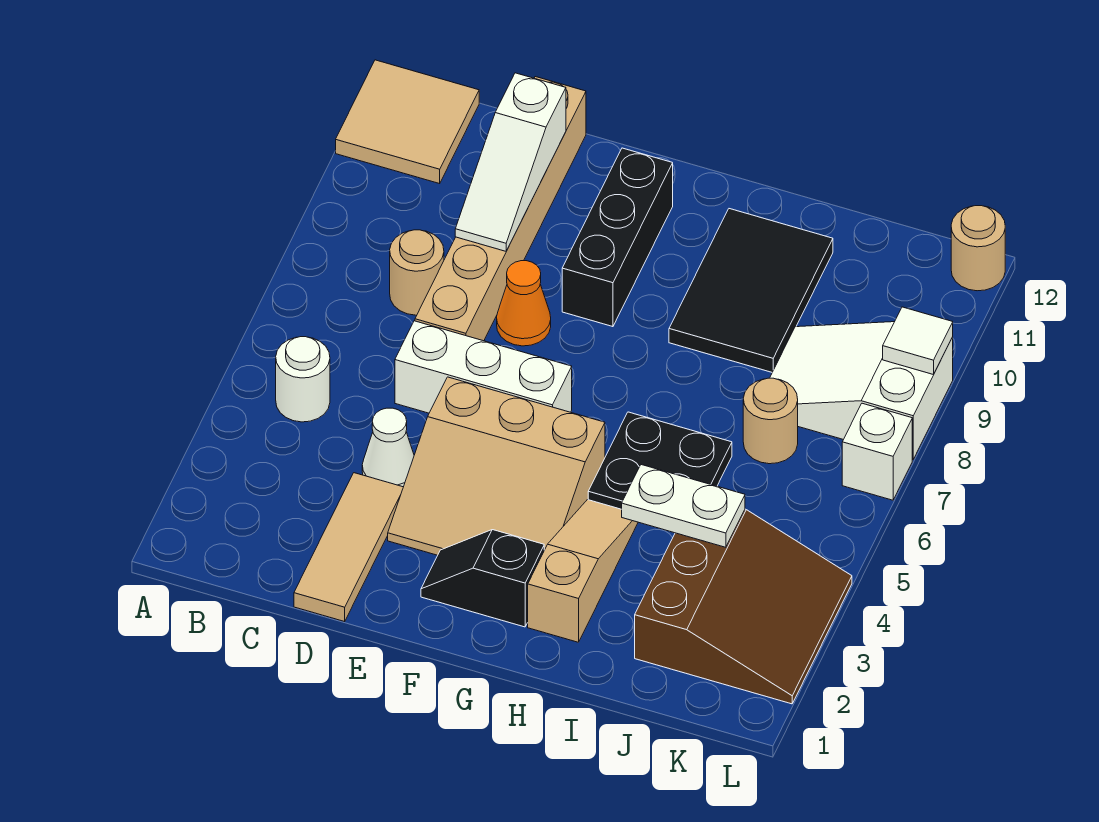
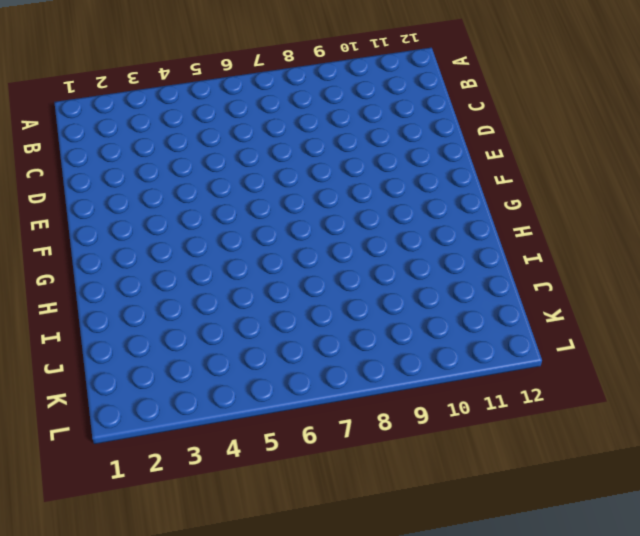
none -> tan tile A11:B12 level 1
none -> white round brick B5 level 1
none -> tan round brick C8 level 1

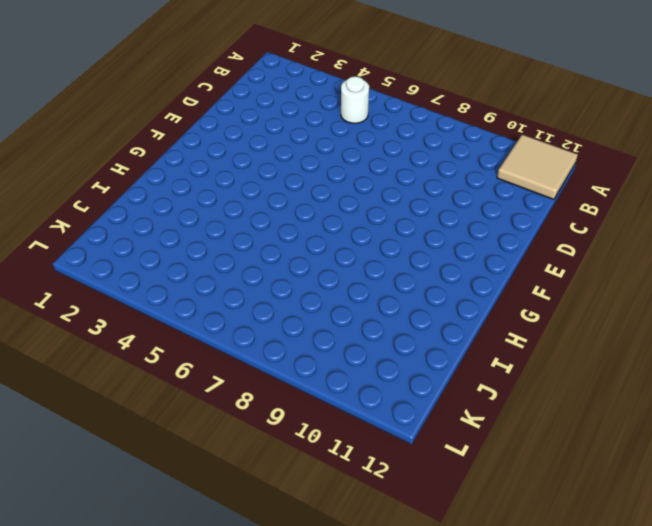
none -> tan round brick C8 level 1
none -> tan tile D1:D3 level 1
none -> white cone D4 level 1

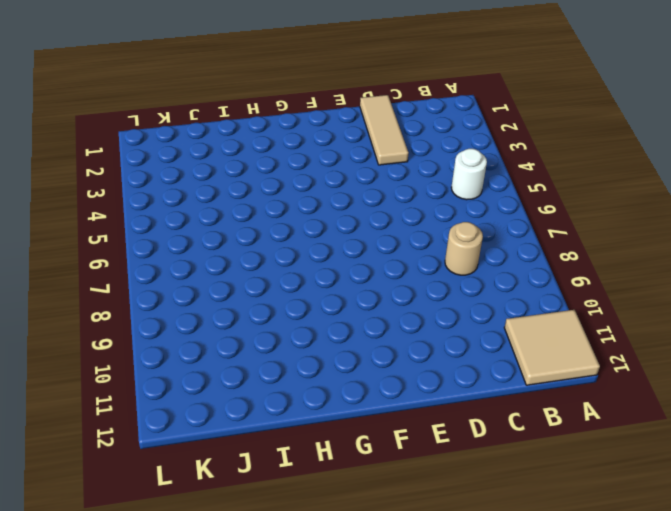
none -> white cone D4 level 1
none -> white brick D6:F6 level 1
none -> tan brick D7:D12 level 1

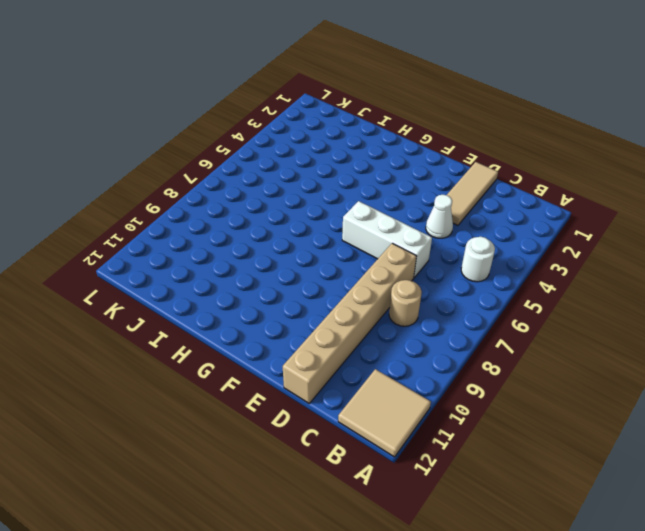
none -> tan slope E3:G5 level 1 top 5
none -> orange cone E8 level 1
none -> black slope F2:G2 level 1 top G

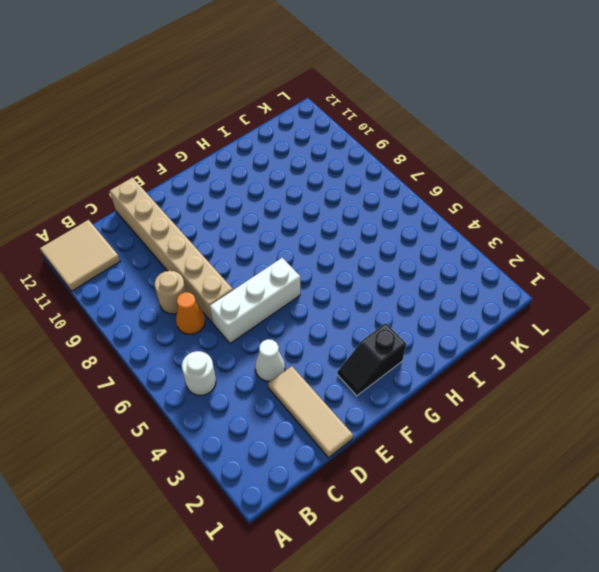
orange cone C7 level 1 -> orange cone E8 level 1
none -> tan slope E3:G5 level 1 top 5
none -> black brick F9:F11 level 1
none -> tan slope H2:H4 level 1 top 2

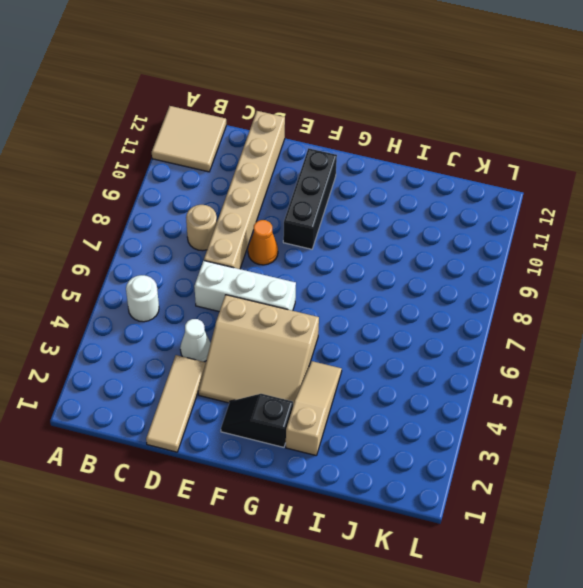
none -> black plate H5:I6 level 1
none -> black tile H9:I11 level 1
none -> brown slope J2:L4 level 1 top J

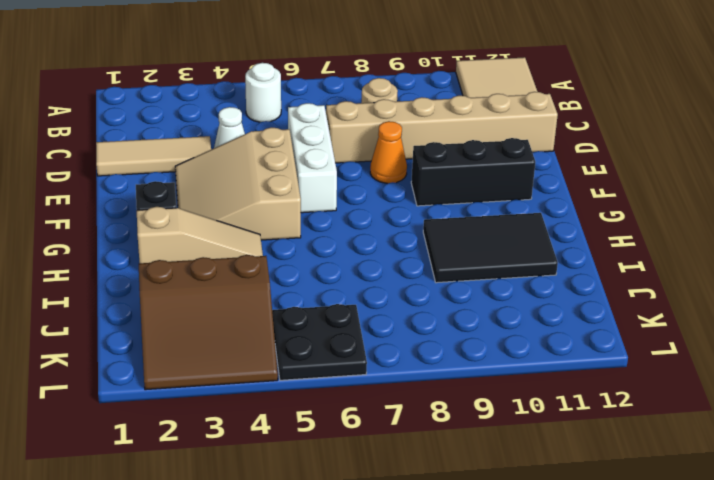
black plate K5:L6 level 1 -> black plate H5:I6 level 1
none -> tan round brick J7 level 1
none -> white slope J8:L9 level 1 top L
none -> white brick L7 level 1

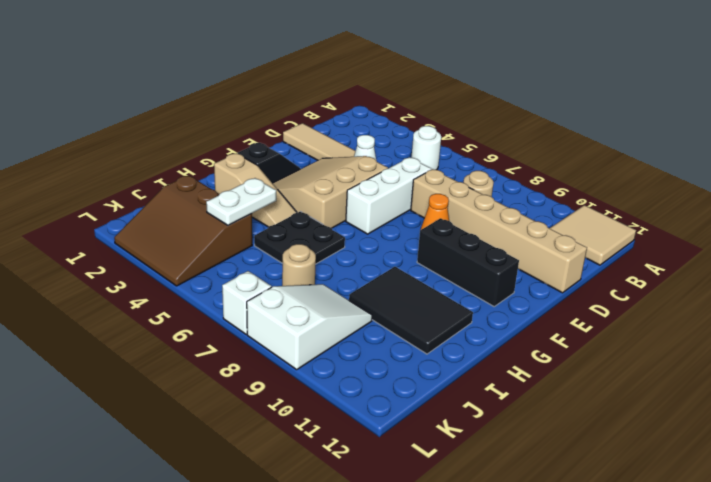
none -> tan round brick L12 level 1
none -> white slope D9:D11 level 2 top 11
none -> white tile L9 level 2

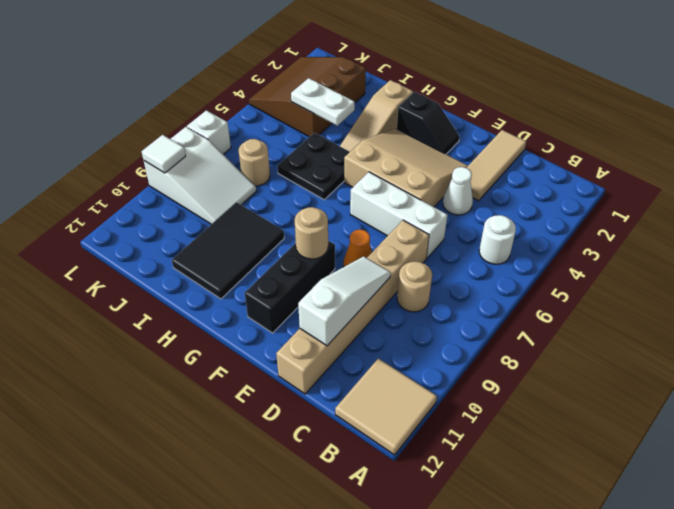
tan round brick F9 level 2 -> tan round brick L12 level 1

